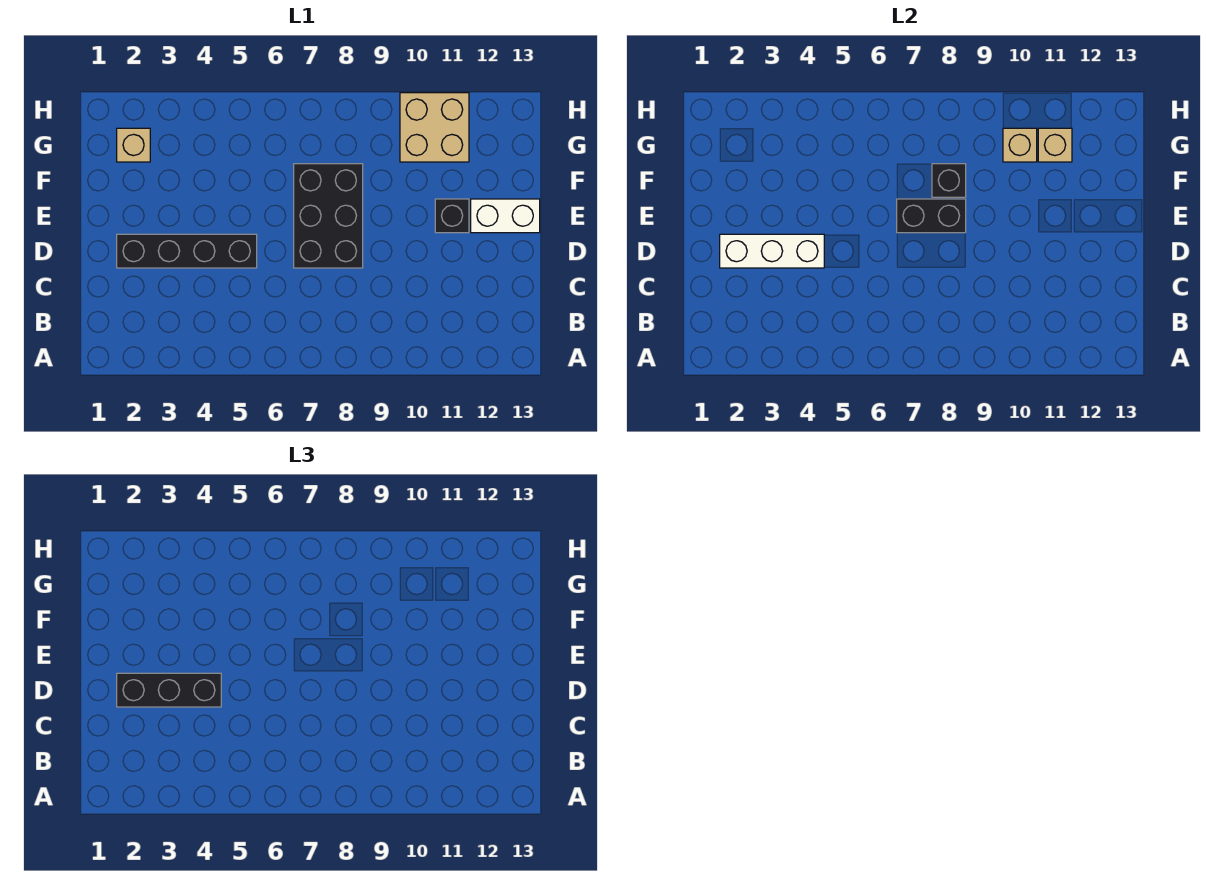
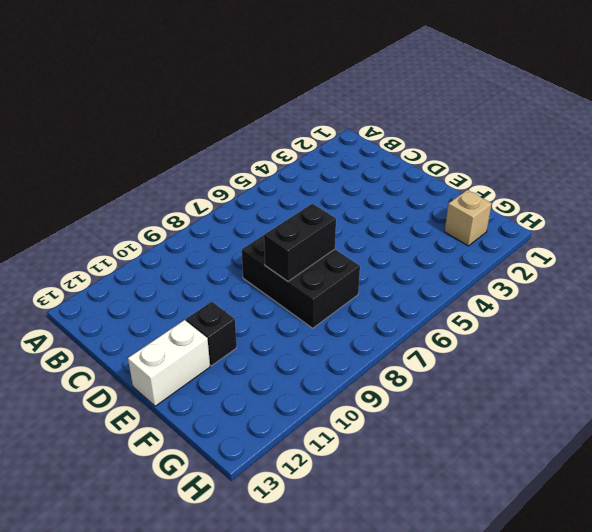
none -> black brick D2:D5 level 1
none -> tan brick G10:H11 level 1
none -> white brick D2:D4 level 2

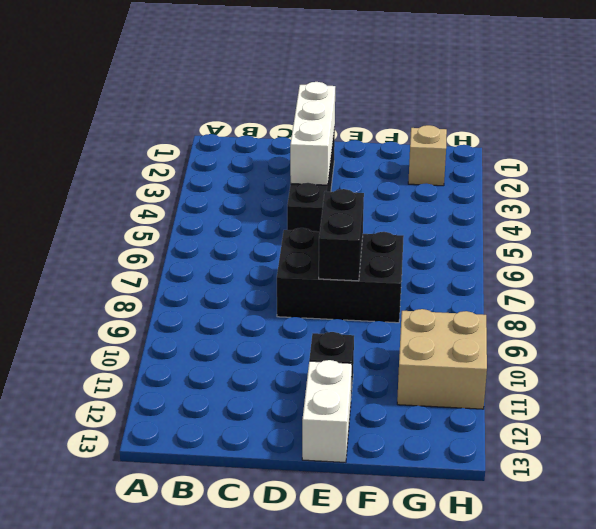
none -> black brick F8 level 2
none -> tan brick G10 level 2
none -> tan brick G11 level 2

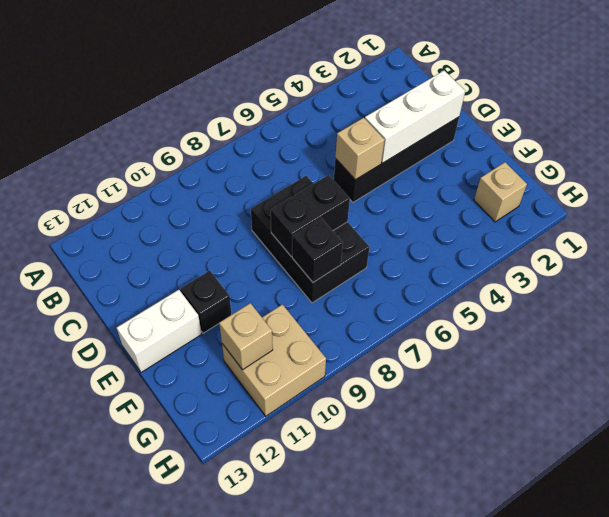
tan brick D5 level 2 -> tan brick G10 level 2
none -> black brick D2:D4 level 3

